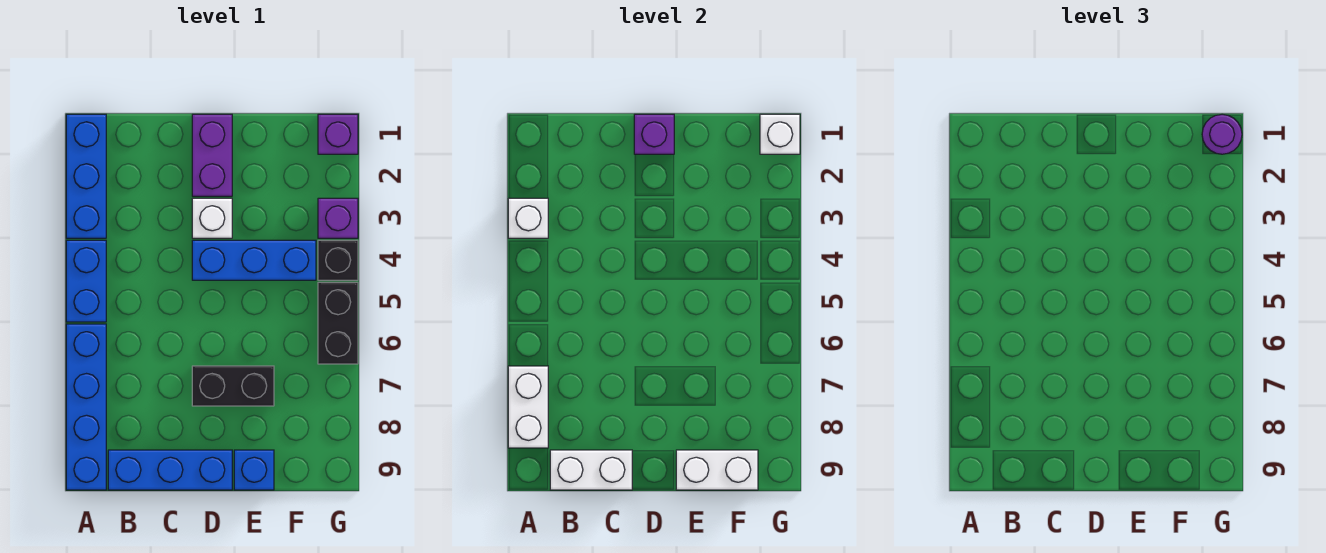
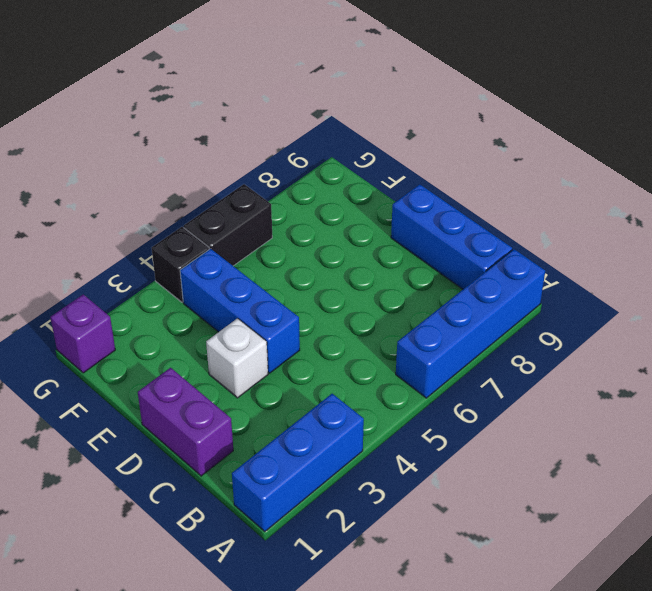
purple brick C1:D1 level 1 -> purple brick D1:D2 level 1
none -> blue brick A4:A5 level 1
none -> black brick D7:E7 level 1
none -> blue brick E9 level 1

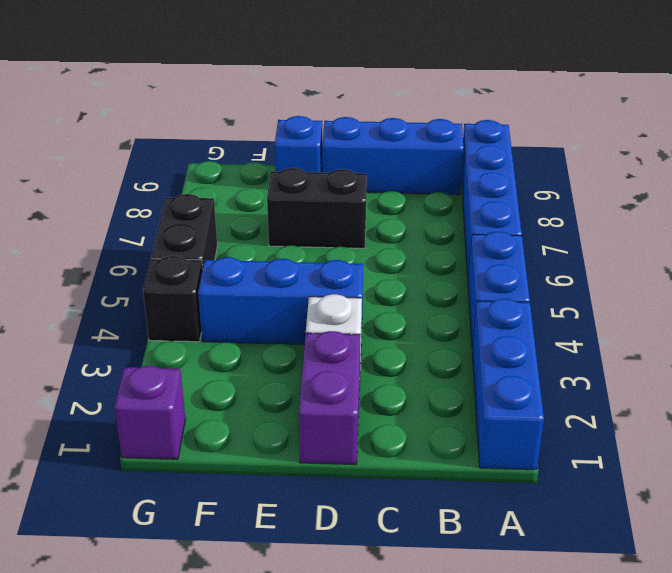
none -> purple brick G3 level 1
none -> white brick A3 level 2
none -> white brick A7:A8 level 2

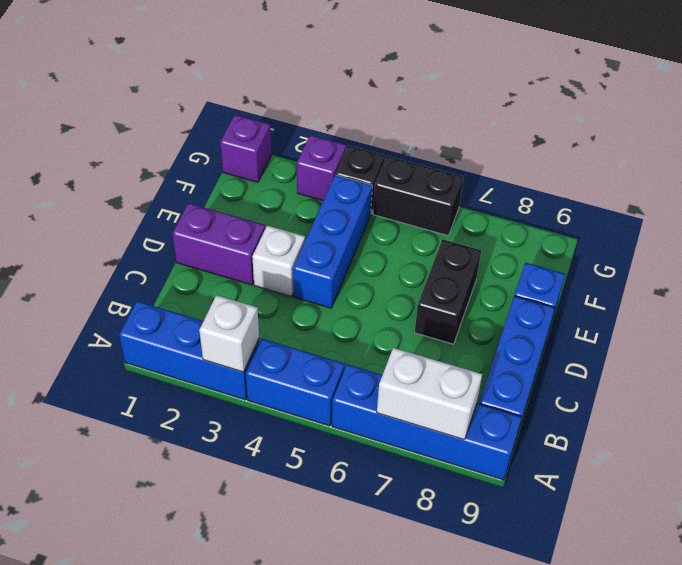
none -> white brick B9:C9 level 2
none -> purple brick D1 level 2
none -> white brick E9:F9 level 2

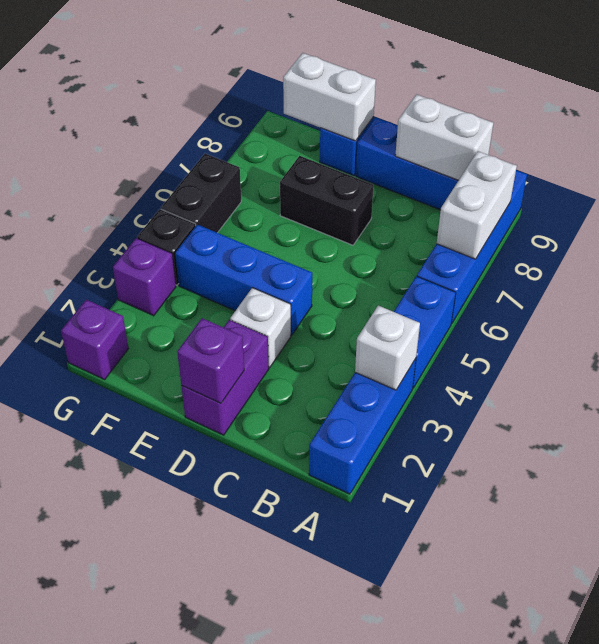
none -> white brick G1 level 2
none -> purple round brick G1 level 3

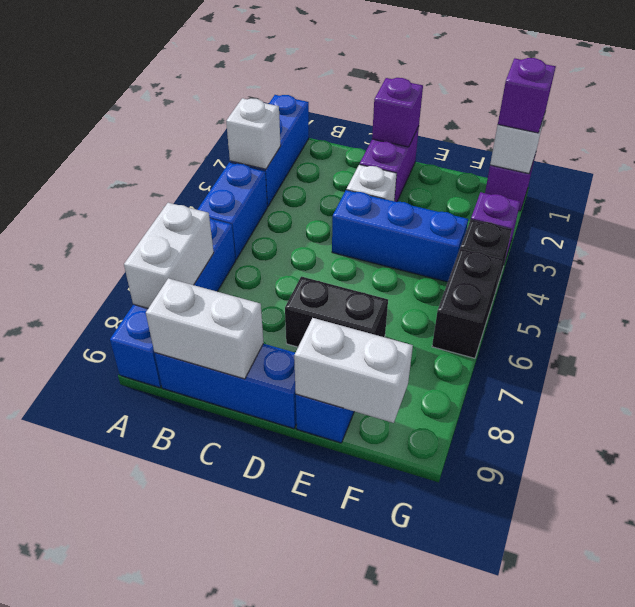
purple brick G1 level 3 -> purple round brick G1 level 3

